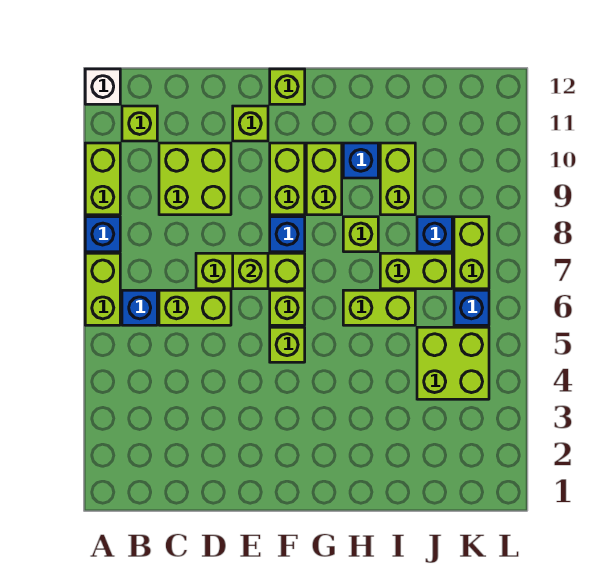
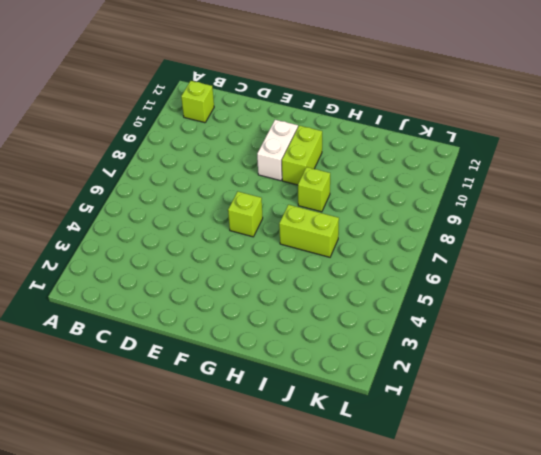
white brick F9:F10 level 1 -> lime brick F9:F10 level 1
none -> lime brick A6:A7 level 1
none -> blue brick A8 level 1
none -> lime brick A9:A10 level 1

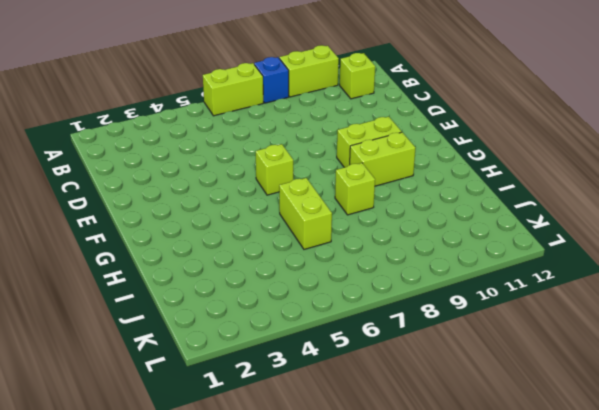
none -> white brick A12 level 1
none -> blue brick B6 level 1
none -> lime brick C6:D6 level 1

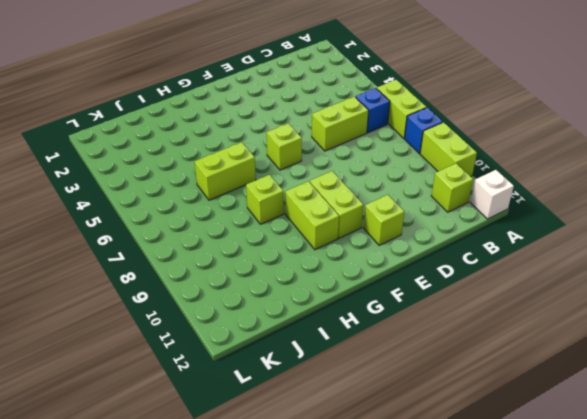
none -> lime brick C9:D10 level 1
none -> lime brick D7:F7 level 1
none -> lime brick F5 level 1

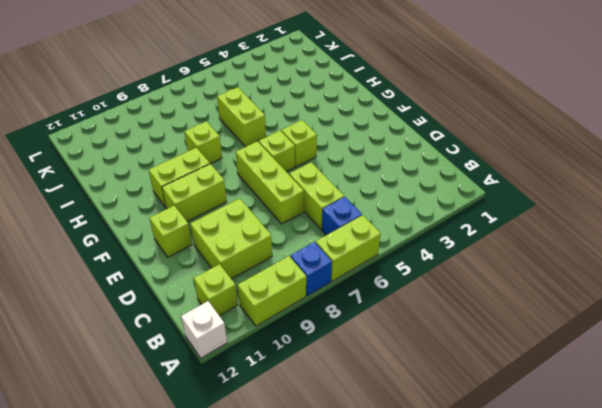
none -> blue brick F8 level 1
none -> lime brick F12 level 1
none -> blue brick H10 level 1

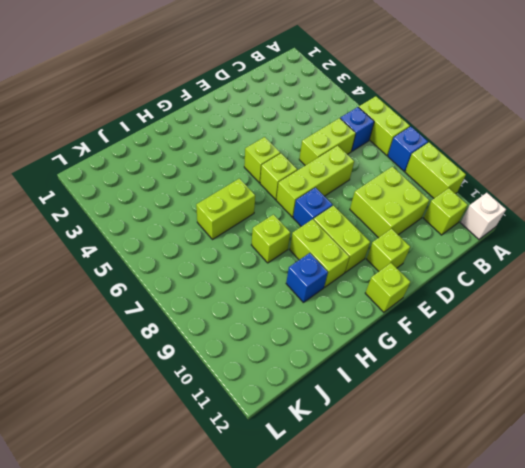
none -> lime brick I7:J7 level 1
none -> lime brick I9:I10 level 1
none -> lime brick J4:K5 level 1

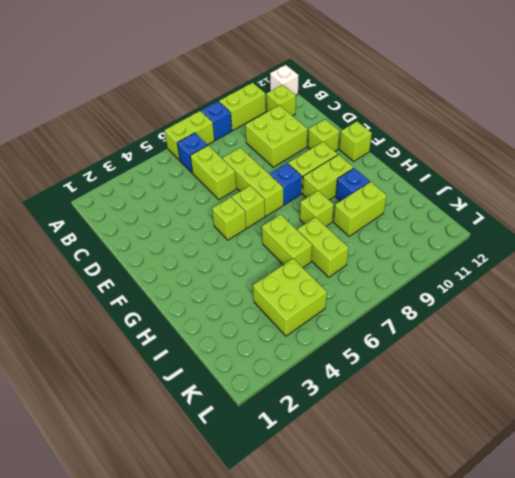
none -> blue brick J8 level 1
none -> blue brick K6 level 1
none -> lime brick K7:K8 level 1

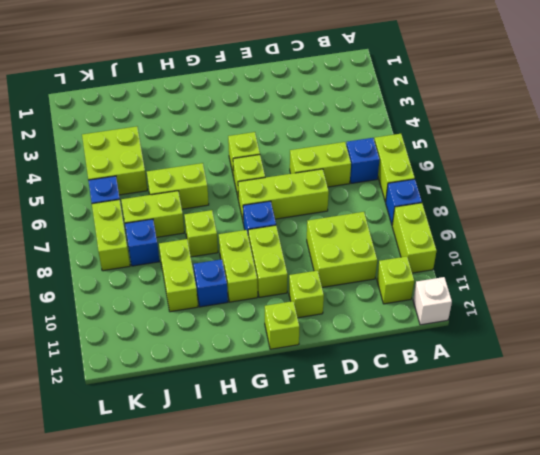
none -> lime brick E7 level 2

